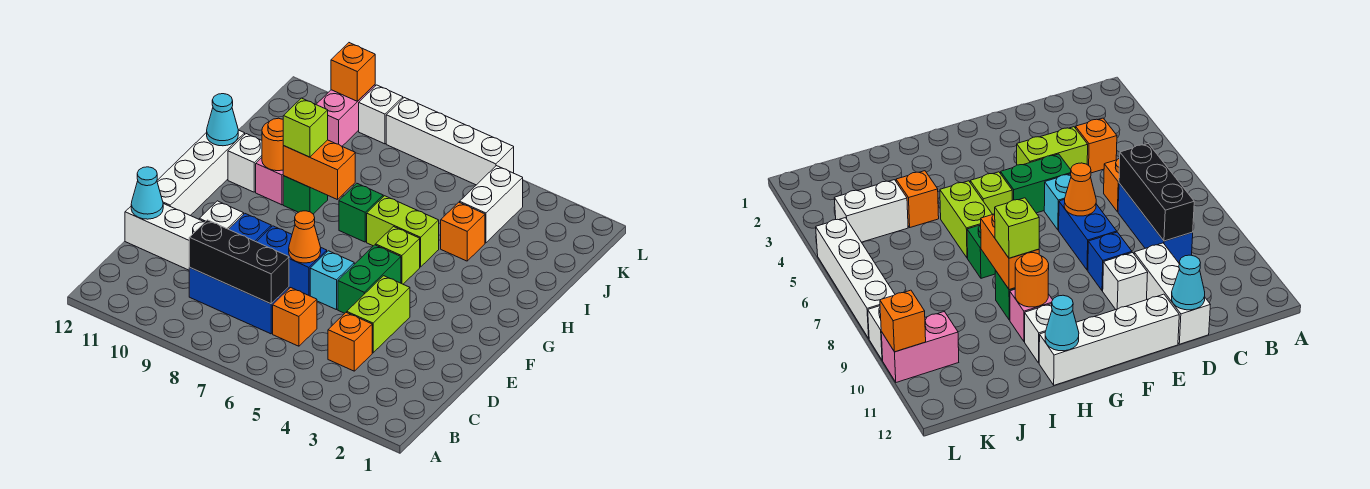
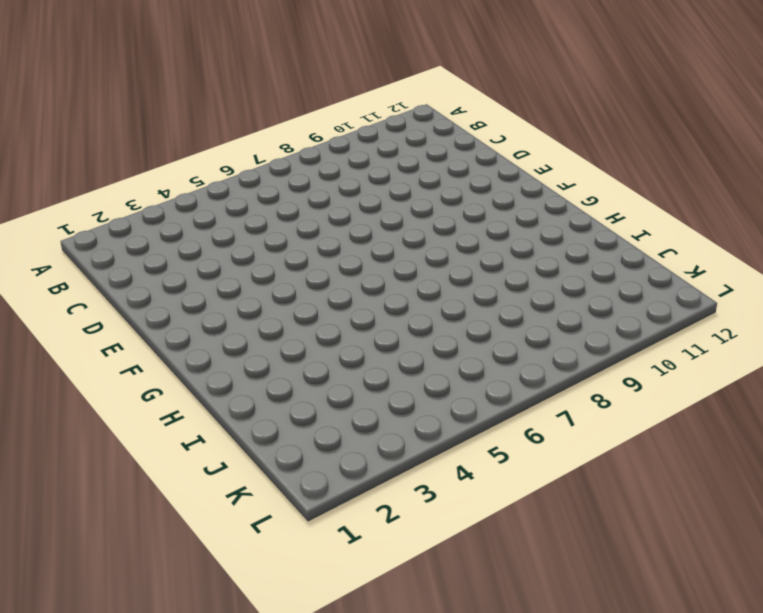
none -> orange brick C4 level 1
none -> orange brick C6 level 1
none -> blue brick C7:C9 level 1
none -> lime brick D4:E4 level 1

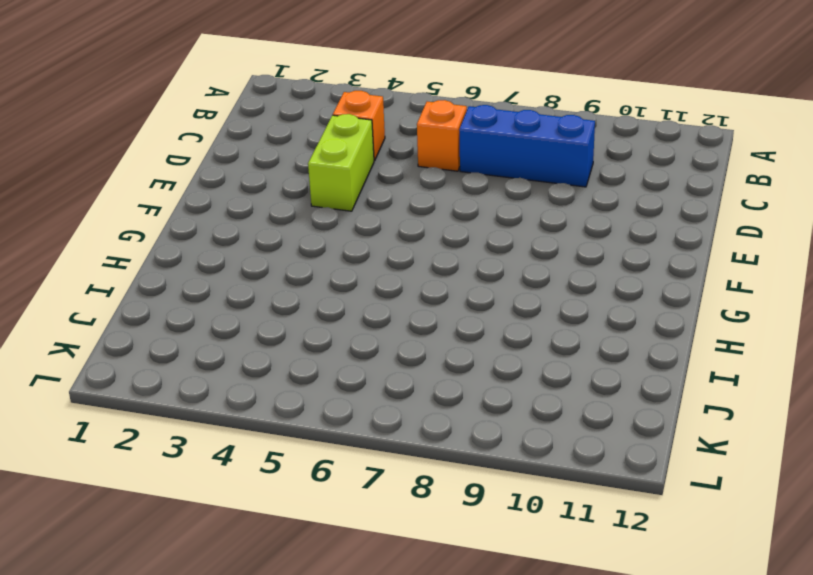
none -> white brick D10:D12 level 1
none -> green brick E5:F5 level 1
none -> cyan brick E6 level 1
none -> blue brick E7:E8 level 1

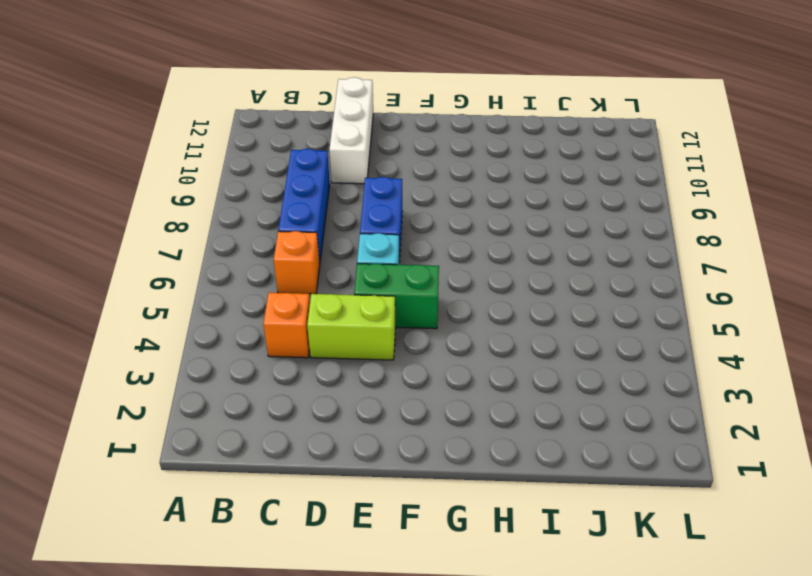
none -> blue brick E9 level 1
none -> white brick E10 level 1
none -> white brick E12:H12 level 1
none -> lime brick G5 level 1

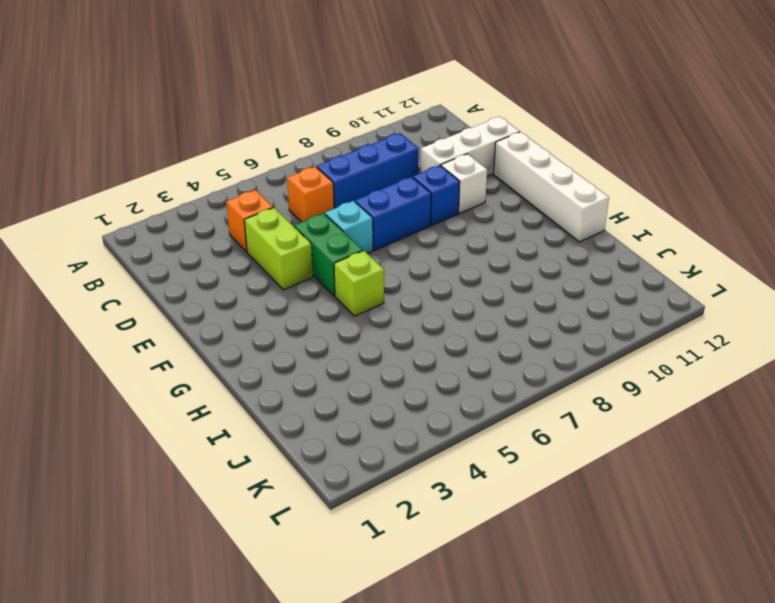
none -> lime brick H5:H6 level 1
none -> green brick H7 level 1
none -> green brick H9 level 1
none -> pink brick H10 level 1

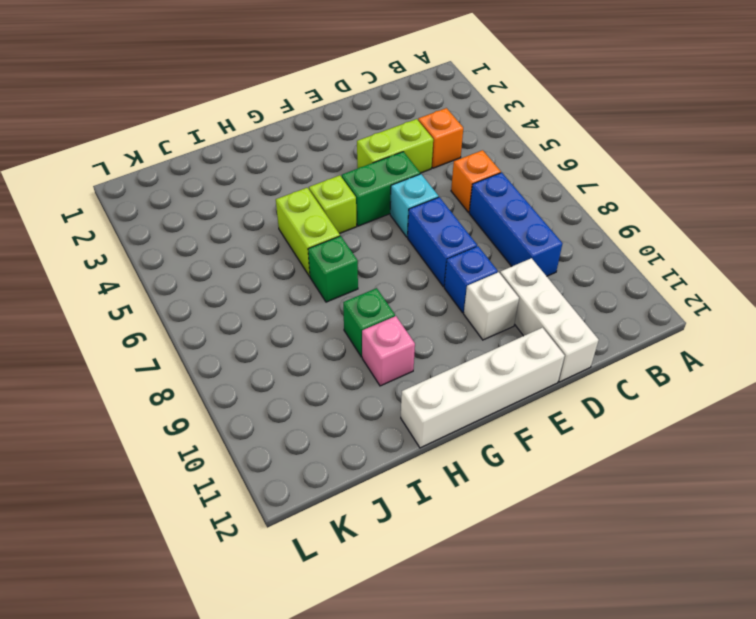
none -> white brick H11 level 1
none -> orange brick I4 level 1
none -> white brick J4:K4 level 1
none -> pink brick K10:L10 level 1

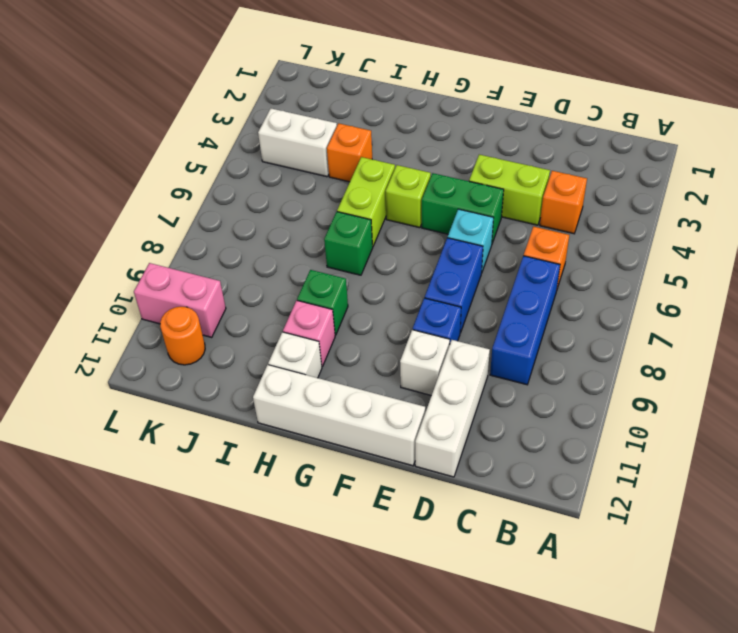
orange round brick K11 level 1 -> orange round brick H10 level 2
none -> white brick L5:L8 level 1
none -> white brick L9 level 1
none -> black brick C7:C9 level 2
none -> cyan cone D12 level 2

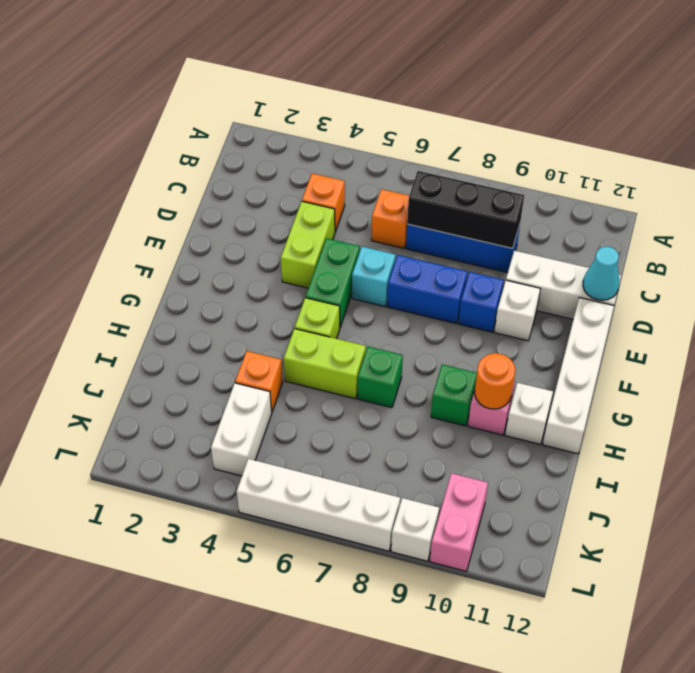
none -> orange cone E7 level 2
none -> orange brick H8:H9 level 2
none -> cyan cone H12 level 2
none -> orange brick L10 level 2

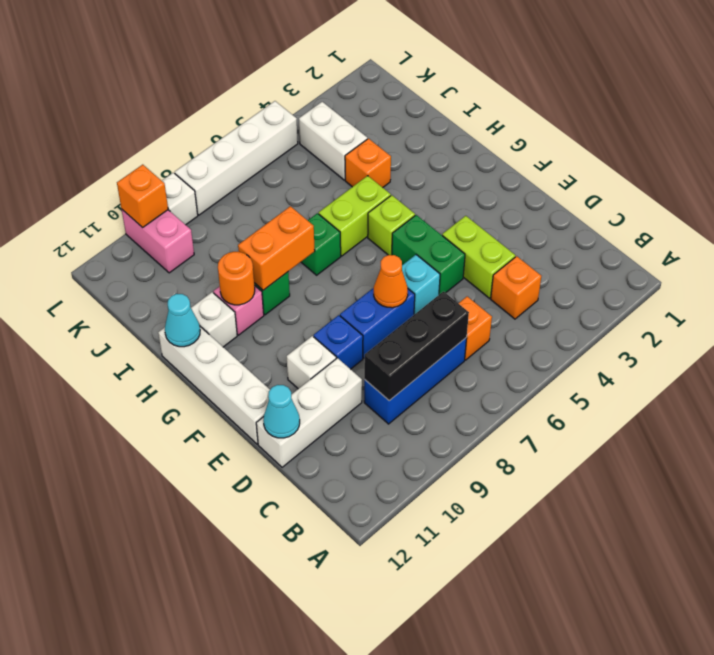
none -> lime brick H9 level 3

